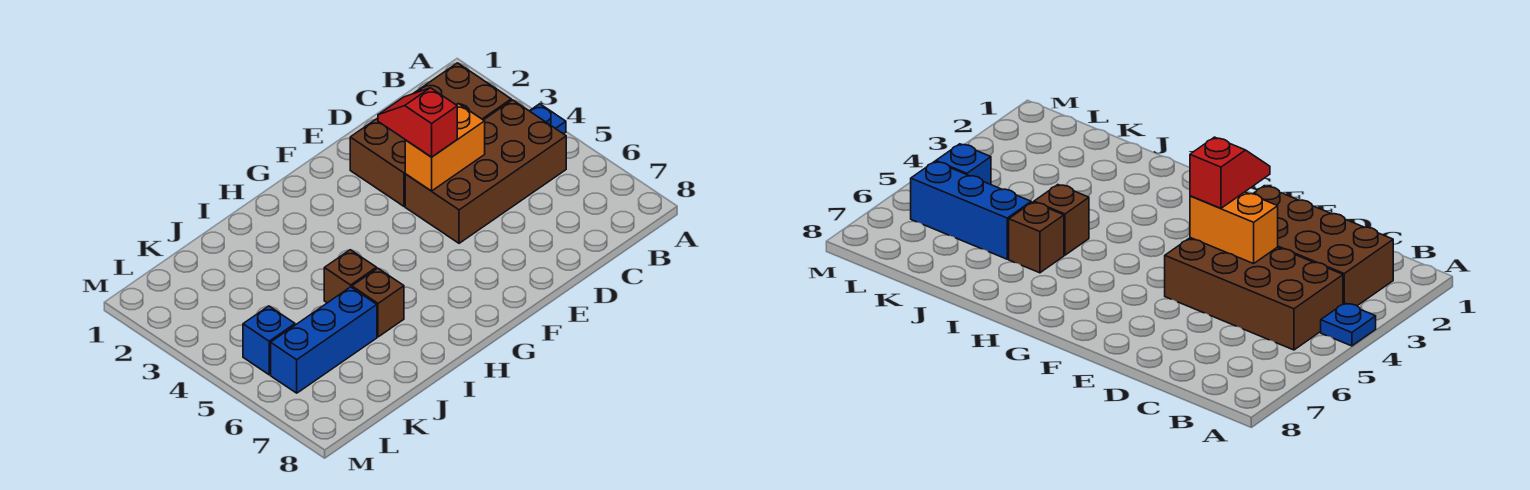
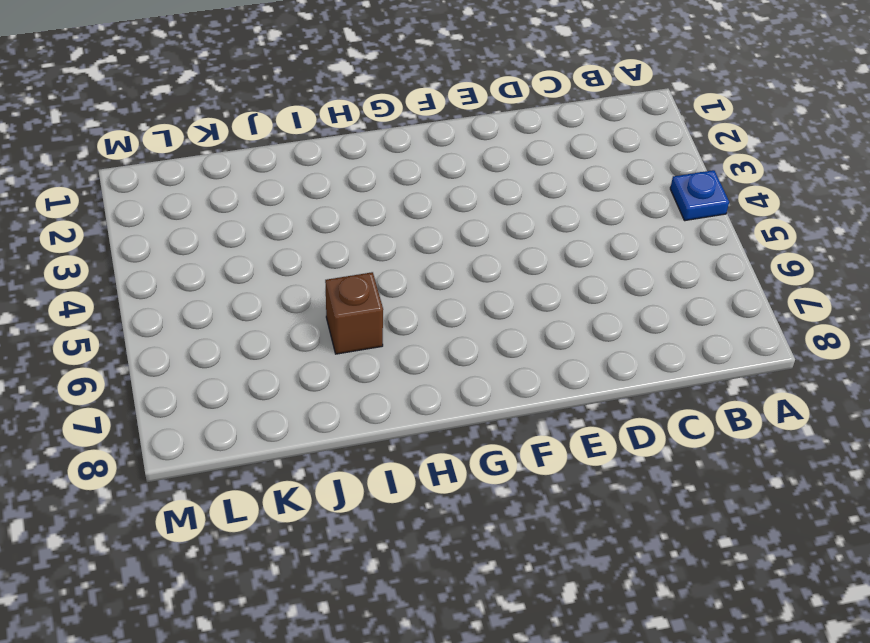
none -> brown brick B2:E3 level 1
none -> brown brick B4:E5 level 1

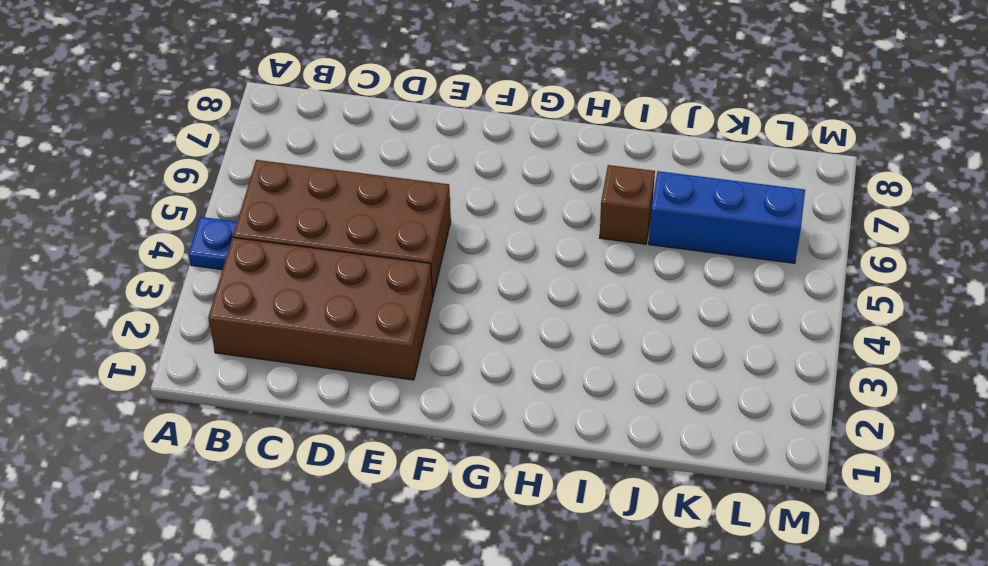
none -> brown brick I5 level 1
none -> blue brick L5 level 1

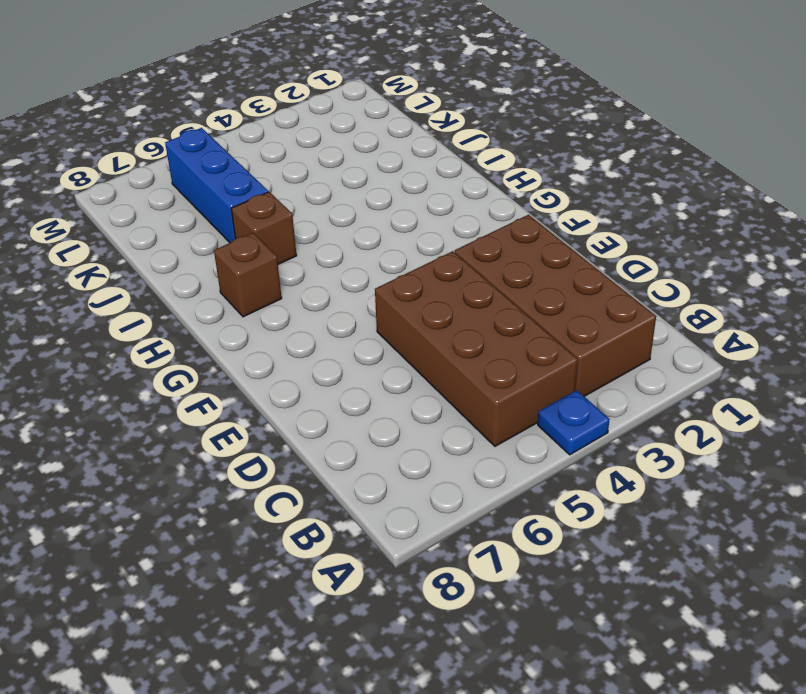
brown brick H7 level 1 -> brown brick I5 level 1
none -> blue brick L5 level 1
none -> orange brick D4:E4 level 2

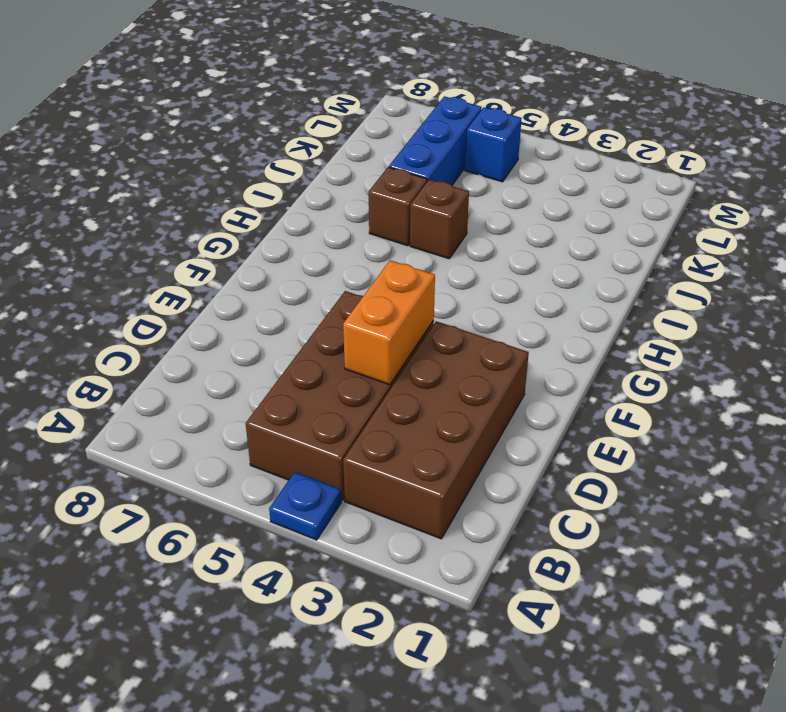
none -> red slope E3:E4 level 3 top 4

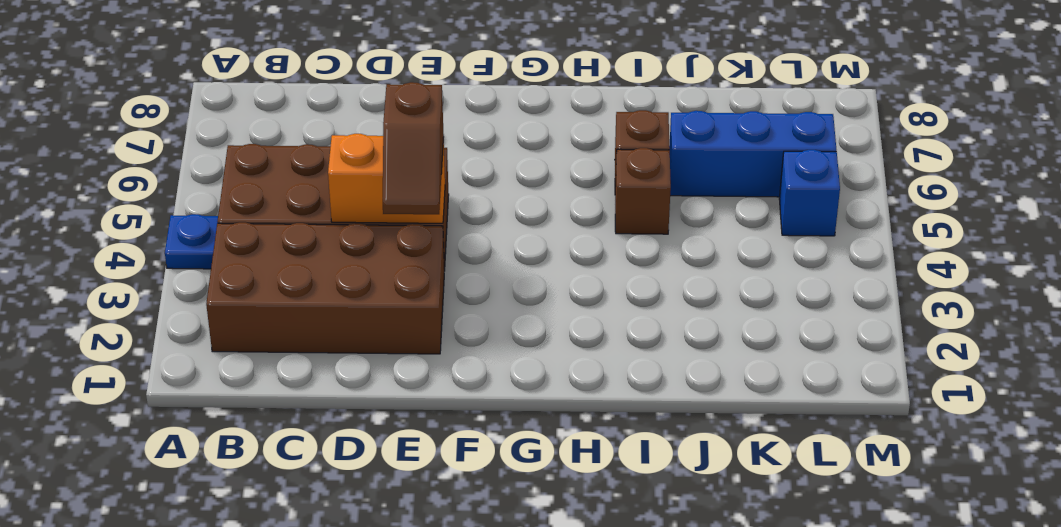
brown slope E3:E4 level 3 top 4 -> red slope E3:E4 level 3 top 4

